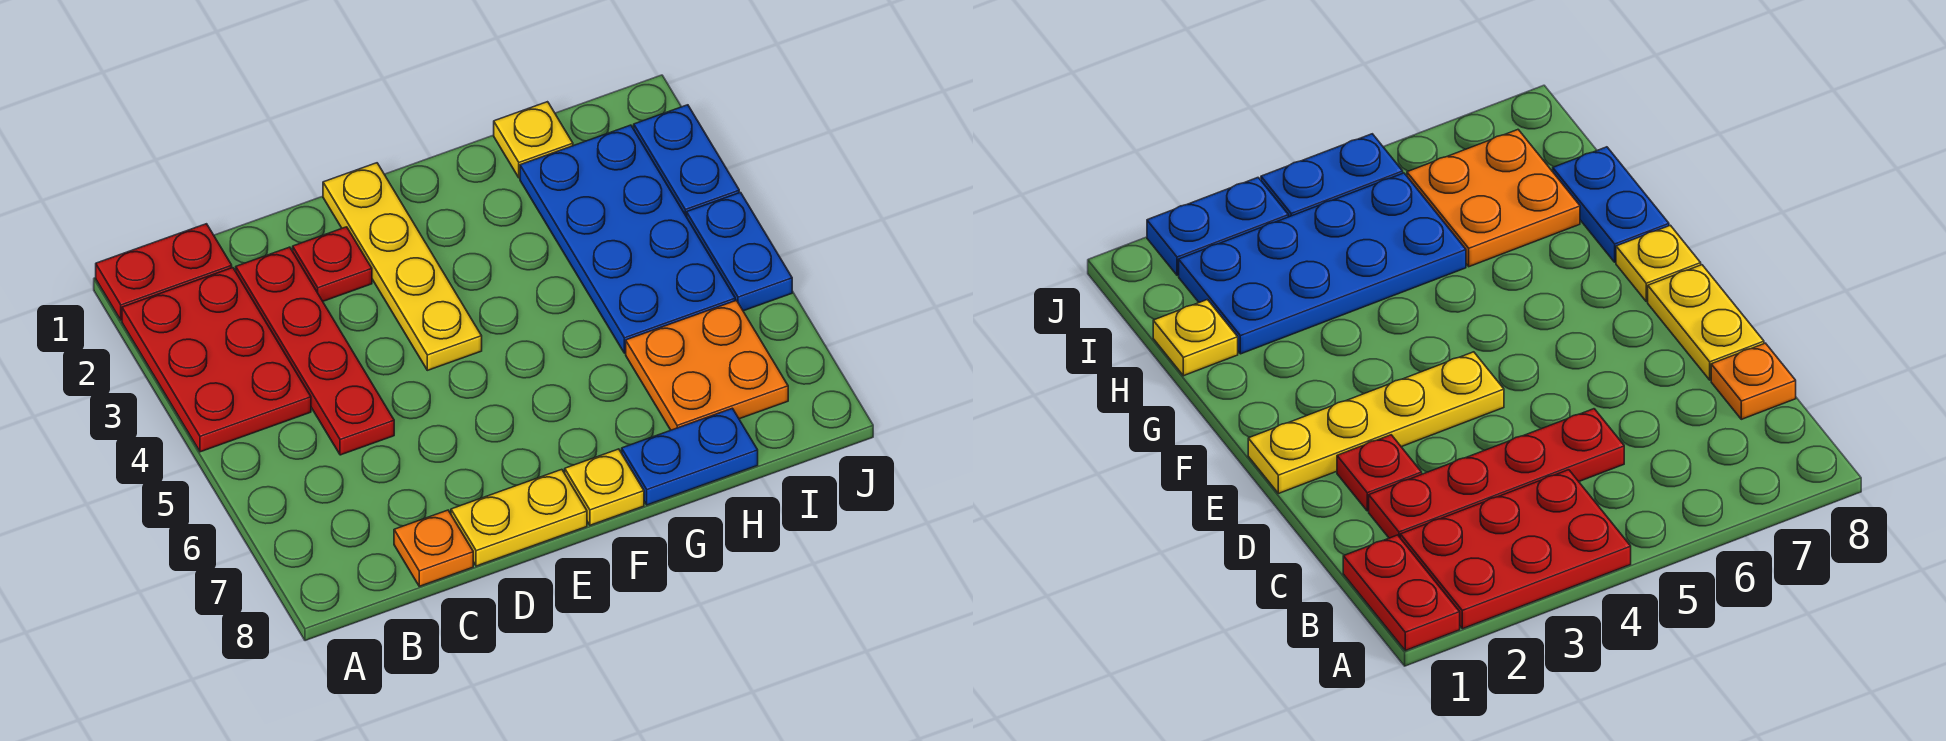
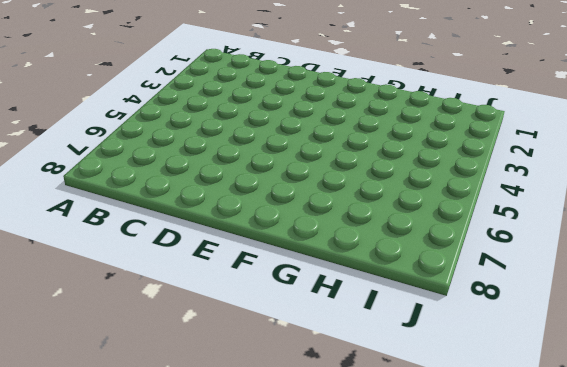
none -> red plate A1:B1 level 1
none -> red plate A2:B4 level 1
none -> red plate C2:C5 level 1

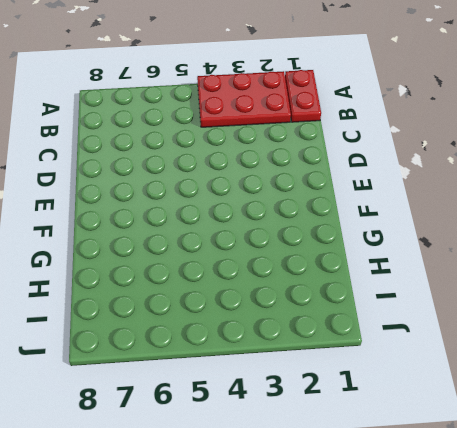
none -> red plate C2:C5 level 1
none -> orange plate C8 level 1
none -> red plate D2 level 1

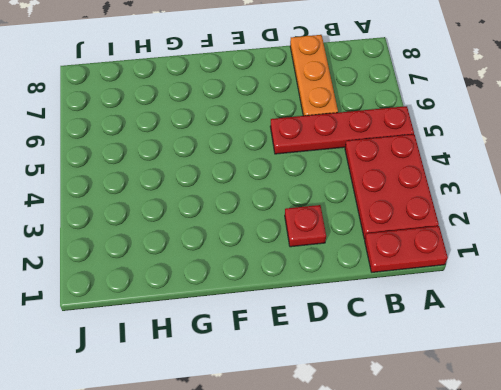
red plate A5:D5 level 1 -> red plate C2:C5 level 1
orange plate C6:C8 level 1 -> orange plate C8 level 1
none -> yellow plate D8:E8 level 1
none -> yellow plate E1:E4 level 1
none -> yellow plate F8 level 1

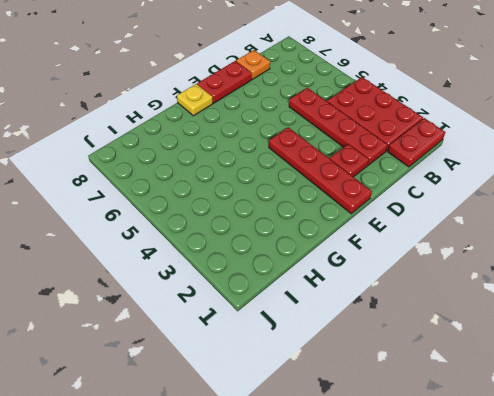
red plate D8:E8 level 1 -> yellow plate D8:E8 level 1
red plate E1:E4 level 1 -> yellow plate E1:E4 level 1
none -> blue plate G8:H8 level 1
none -> yellow plate H1 level 1
none -> blue plate H2:I5 level 1

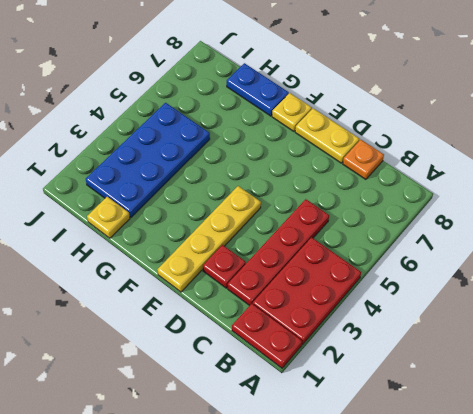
none -> orange plate H6:I7 level 1
none -> blue plate J2:J3 level 1
none -> blue plate J4:J5 level 1

